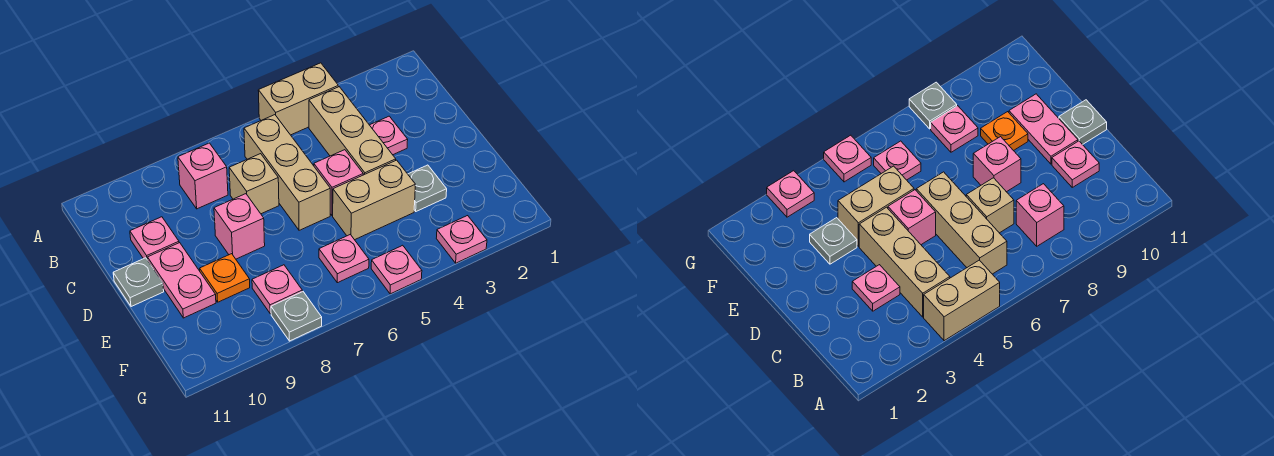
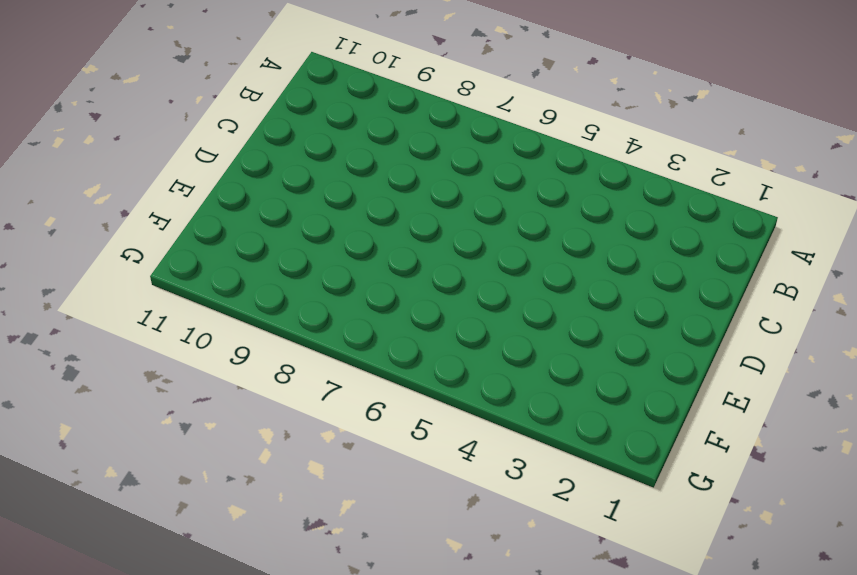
none -> tan brick A4:A5 level 1
none -> tan brick B4:D4 level 1
none -> tan brick B6:D6 level 1

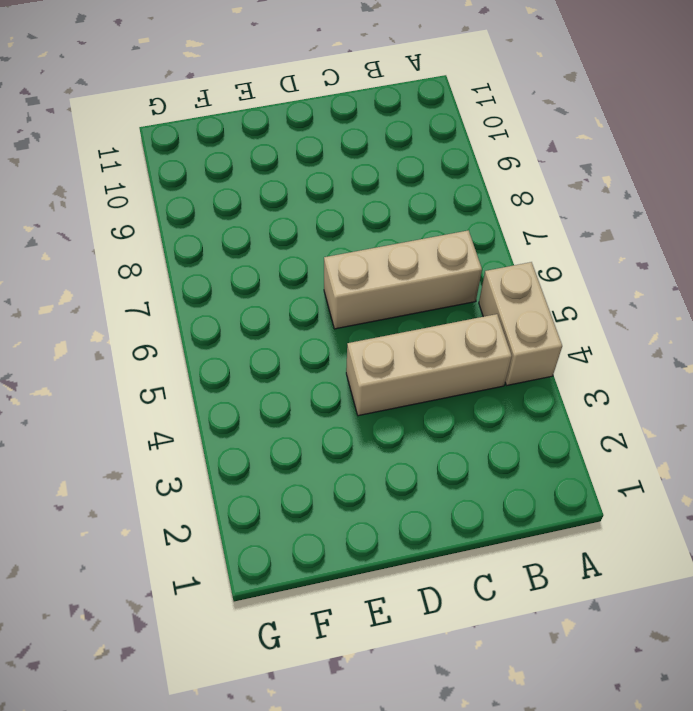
none -> pink brick B8 level 1
none -> pink plate C3 level 1
none -> tan brick C7 level 1

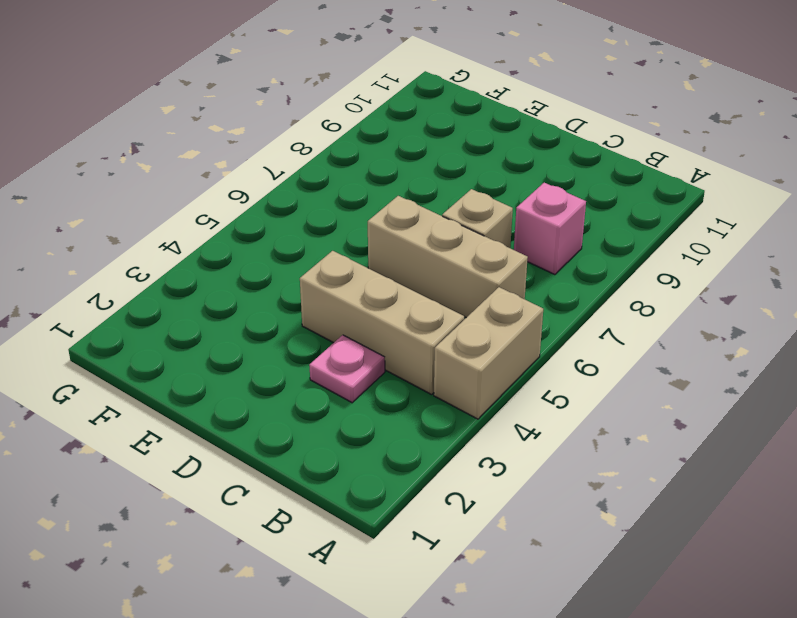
none -> pink plate C10 level 1
none -> pink brick D5 level 1
none -> pink brick D8 level 1

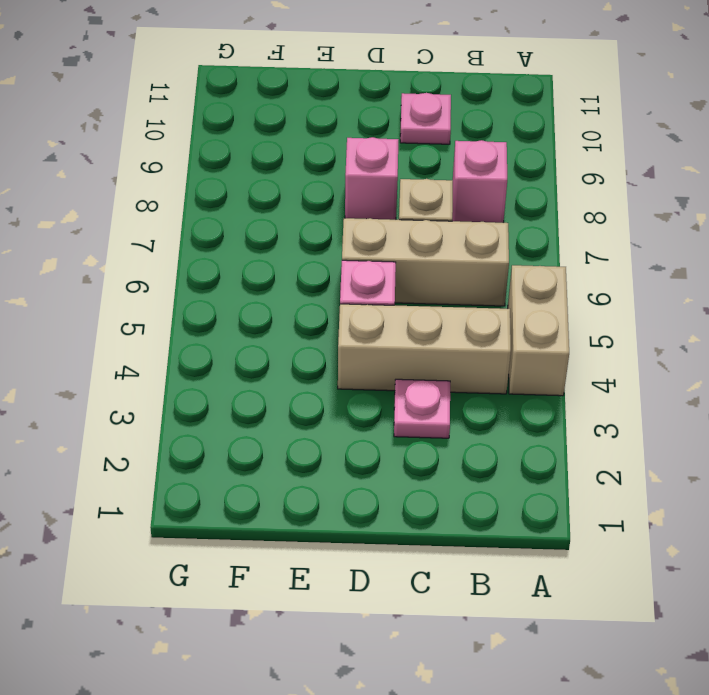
none -> pink plate D10:E10 level 1
none -> grey plate D11 level 1
none -> grey plate E3 level 1

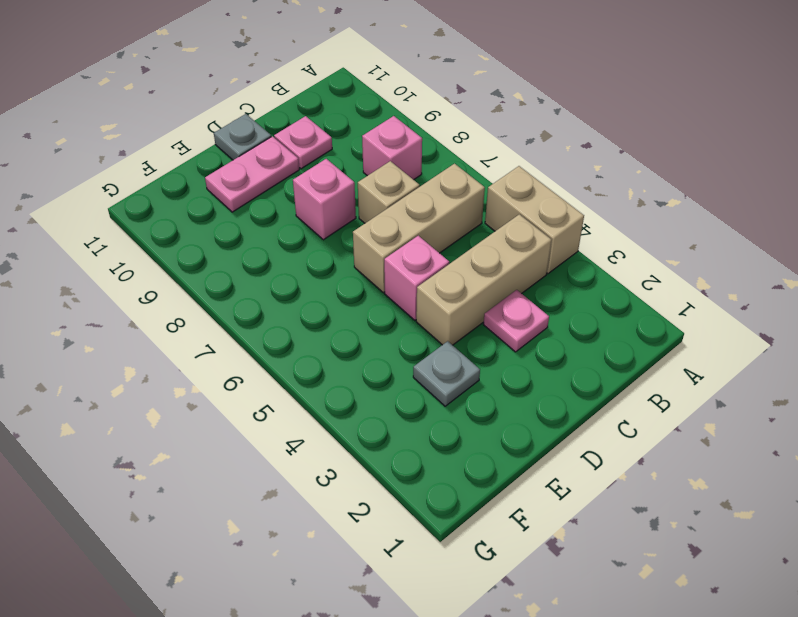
none -> tan brick E4:E5 level 1
none -> orange plate E9 level 1
none -> pink plate F6 level 1

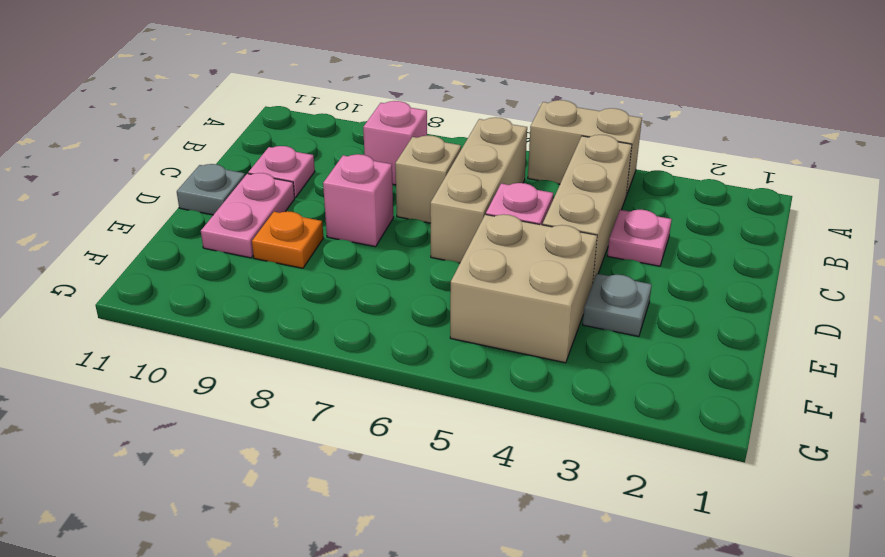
tan brick E4:F5 level 1 -> tan brick E4:E5 level 1
none -> pink plate F6 level 1
none -> pink plate F8 level 1
none -> pink plate G3 level 1

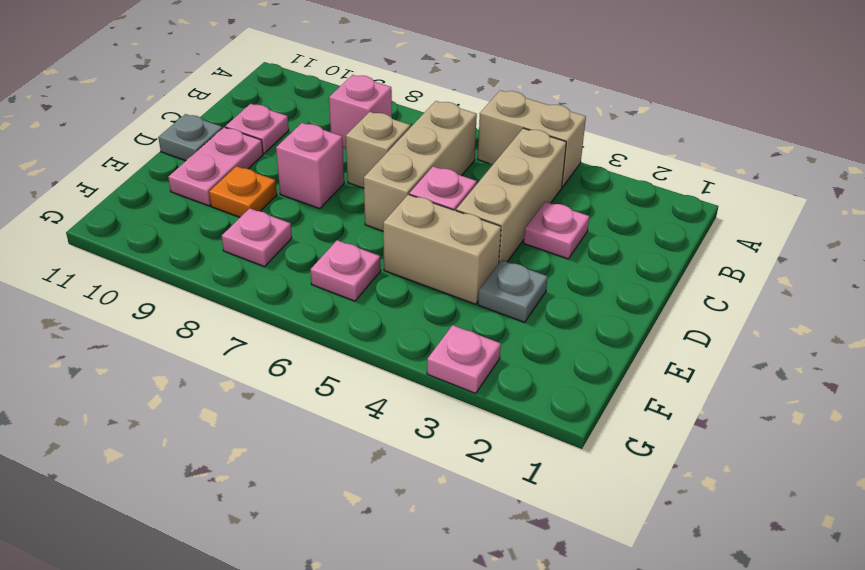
none -> pink plate G5 level 1
none -> grey plate G8 level 1

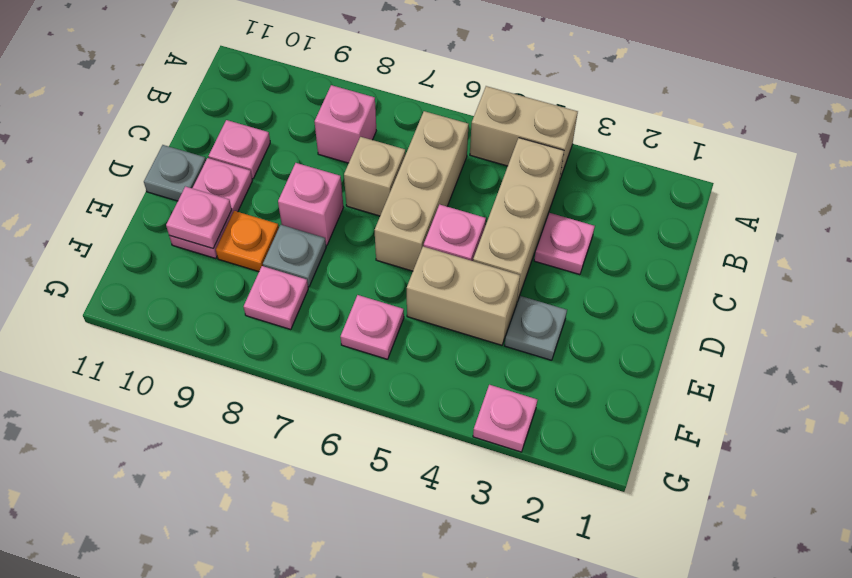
grey plate E8 level 1 -> grey plate G8 level 1
pink plate E10 level 2 -> pink plate G5 level 1

